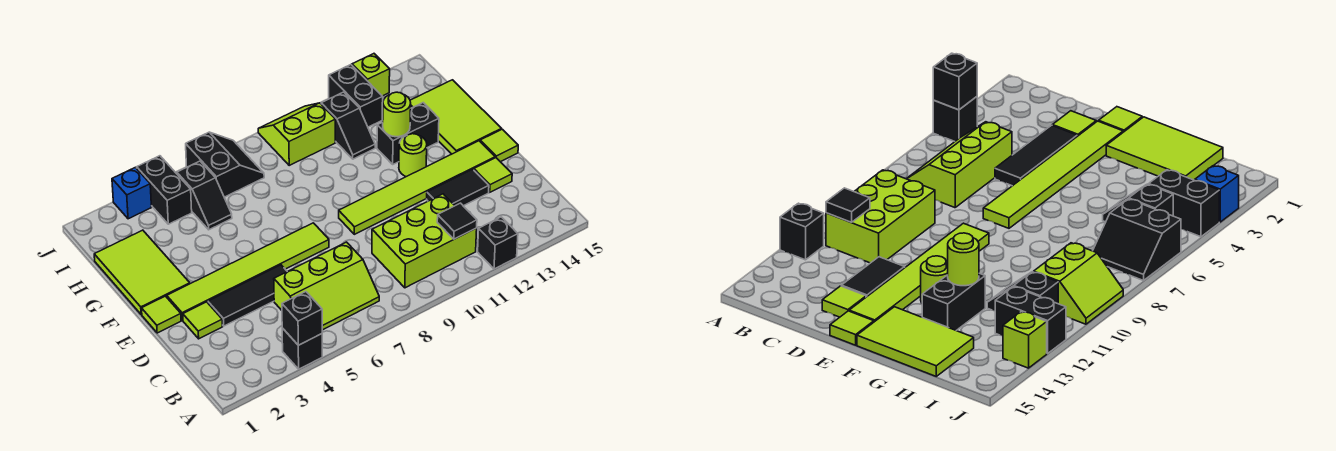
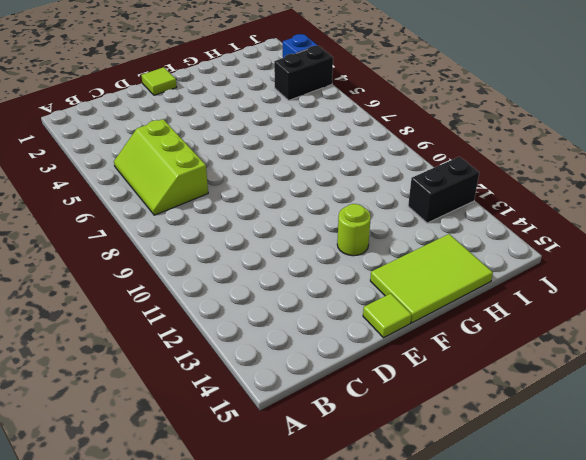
none -> black brick A4 level 1
none -> black brick A12 level 1
none -> lime brick B9:C11 level 1

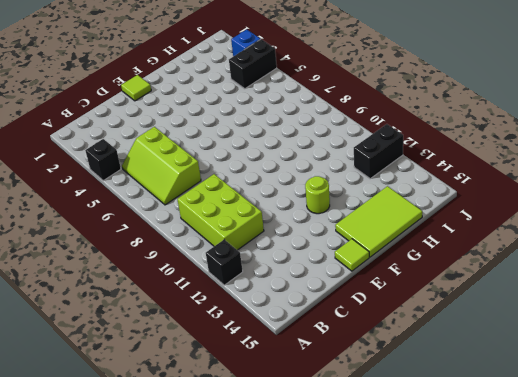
none -> lime tile D2 level 1
none -> black tile D3:D5 level 1
none -> black tile D12:D13 level 1

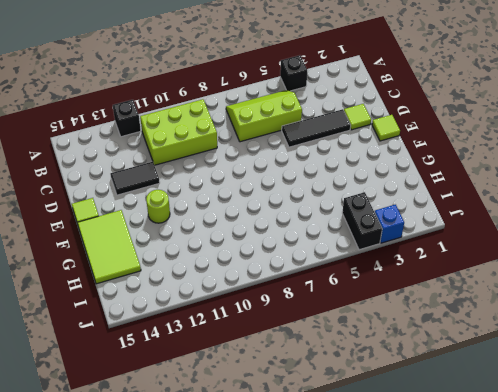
none -> lime tile D14 level 1
none -> lime tile E2:E7 level 1
none -> lime tile E9:E14 level 1

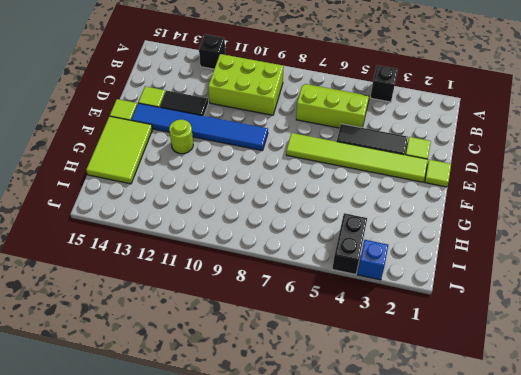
blue tile E9:E14 level 1 -> lime tile E9:E14 level 1
none -> lime tile F1:H2 level 1
none -> black brick G12:G13 level 1
none -> black slope H5:I5 level 1 top I

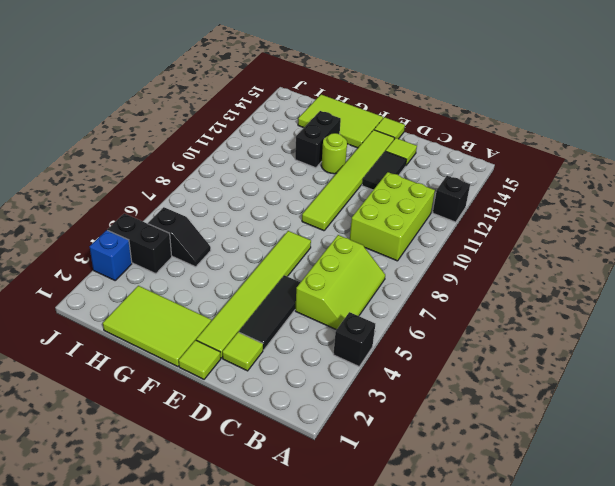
none -> black slope H11:I11 level 1 top I
none -> black slope I6:J7 level 1 top 6
none -> lime slope I9:J10 level 1 top I

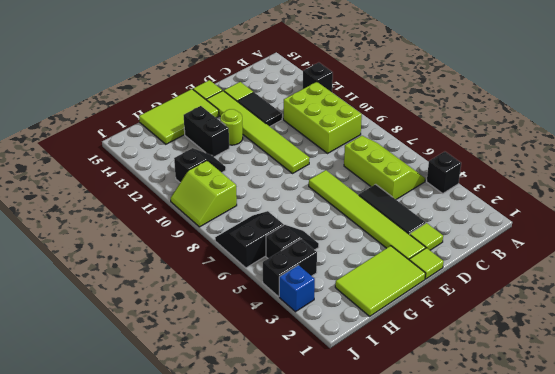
none -> black brick I12:J12 level 1
none -> lime brick J13 level 1
none -> black brick A4 level 2

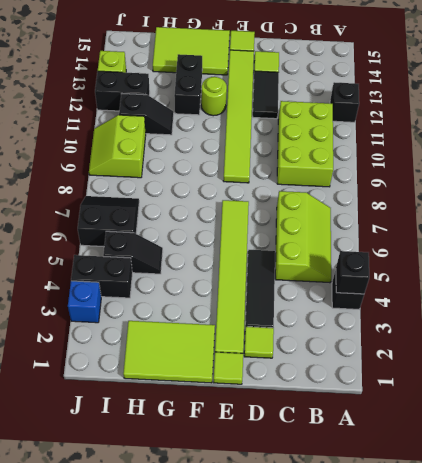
none -> black tile B11 level 2
none -> lime round brick G12 level 2

